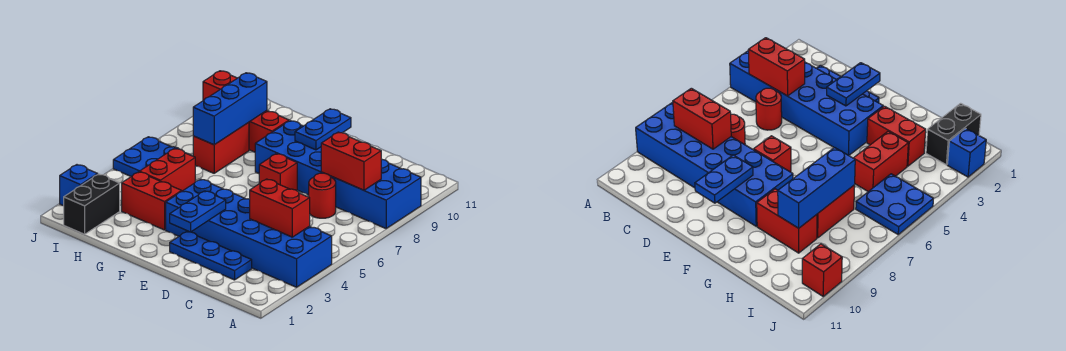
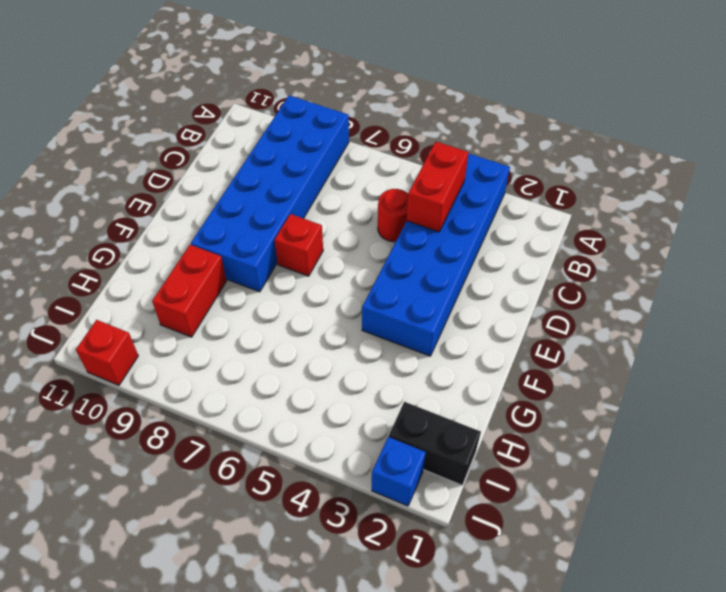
none -> blue plate C2:E2 level 1
none -> red round brick C7 level 1
none -> red brick G3:H3 level 1

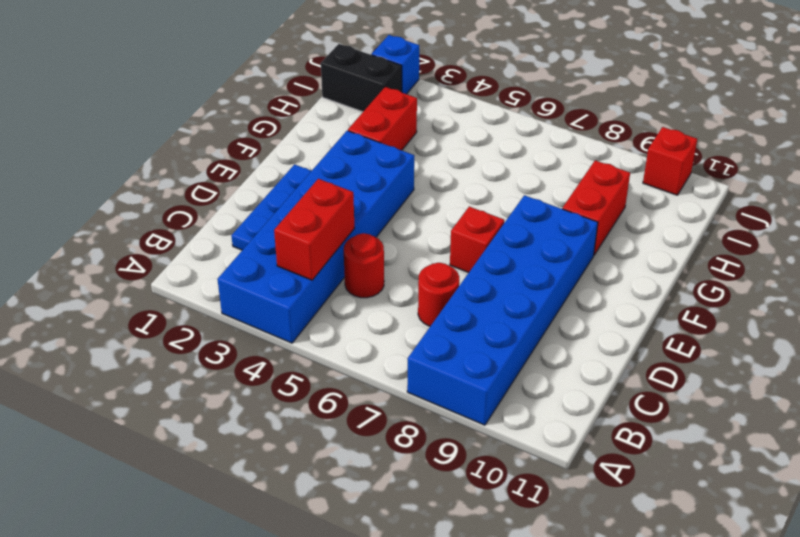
none -> red brick H4:H5 level 1
none -> red brick H7:H8 level 1
none -> blue plate I5:J6 level 1

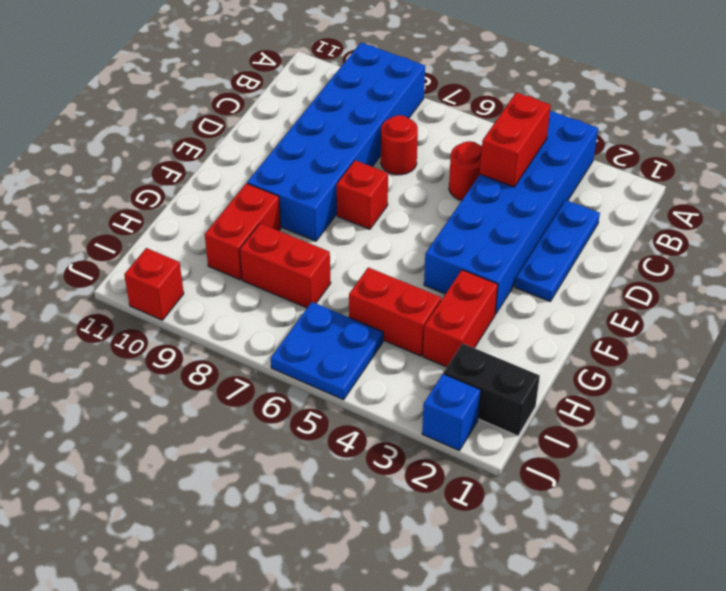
none -> red brick B8:C8 level 2
none -> blue plate E2:E3 level 2
none -> blue plate E9:E10 level 2

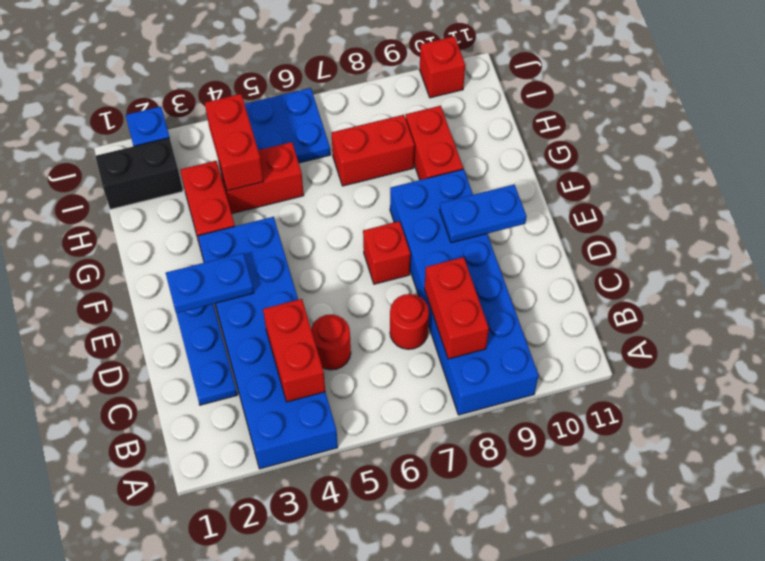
red brick H4:I4 level 2 -> none
none -> blue brick H7:H9 level 2

